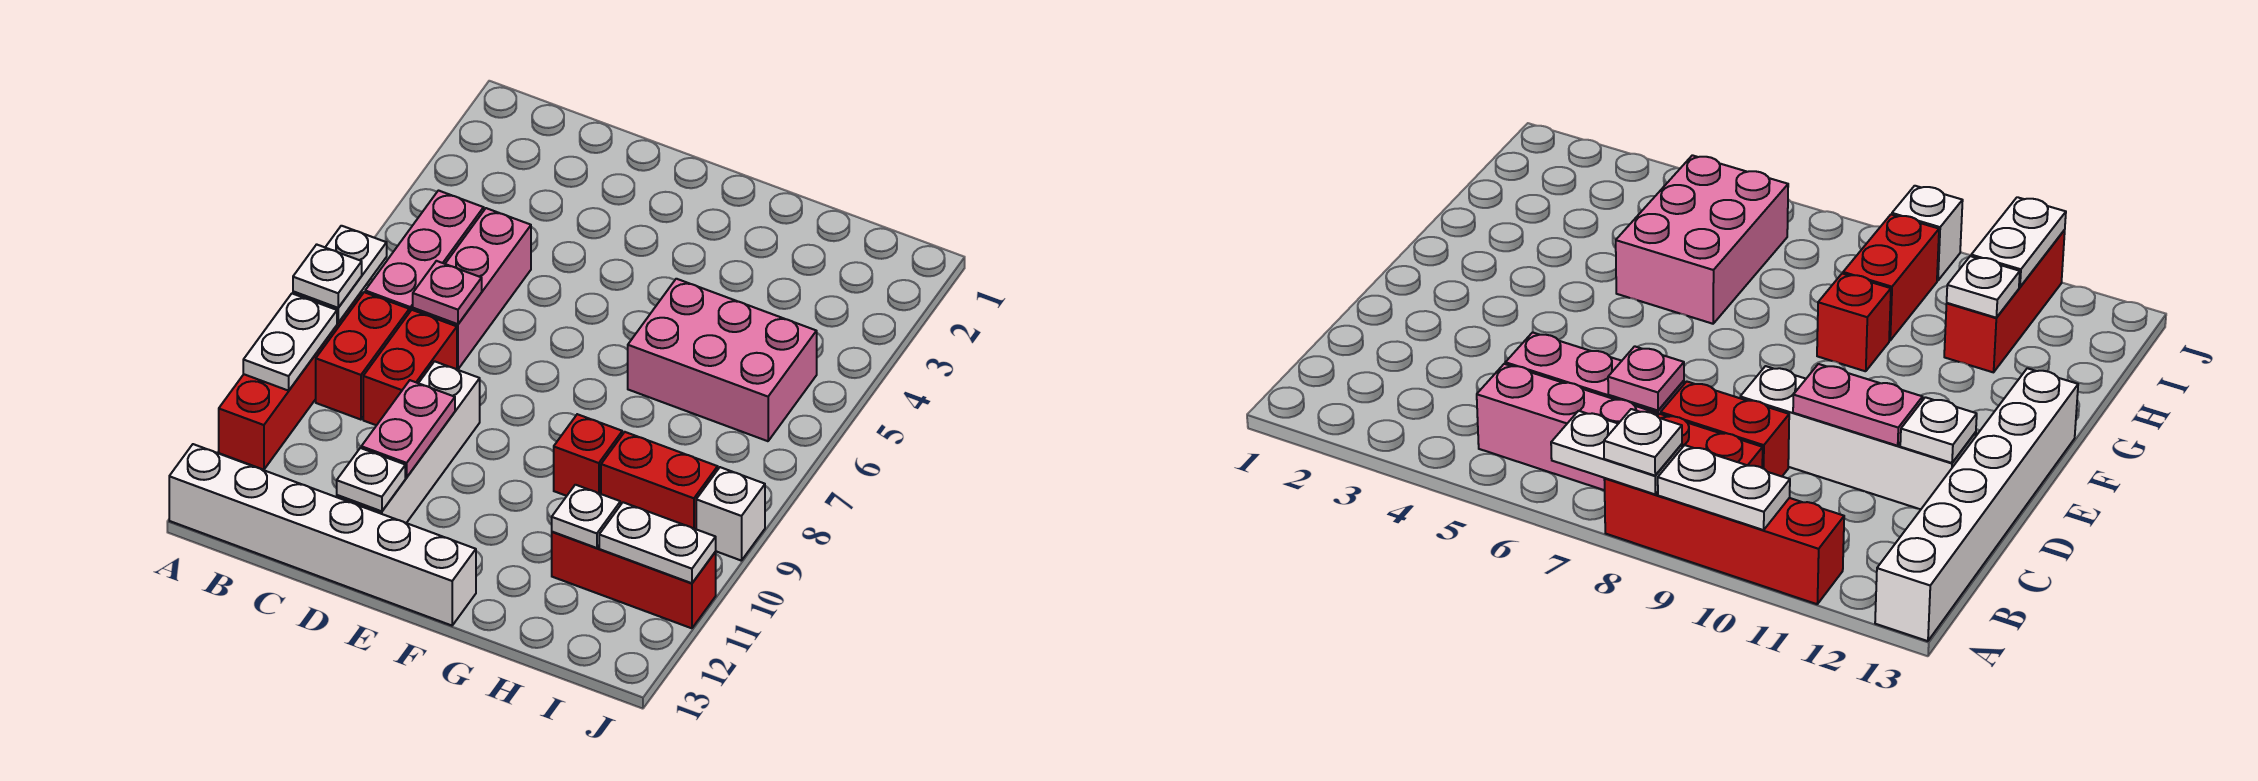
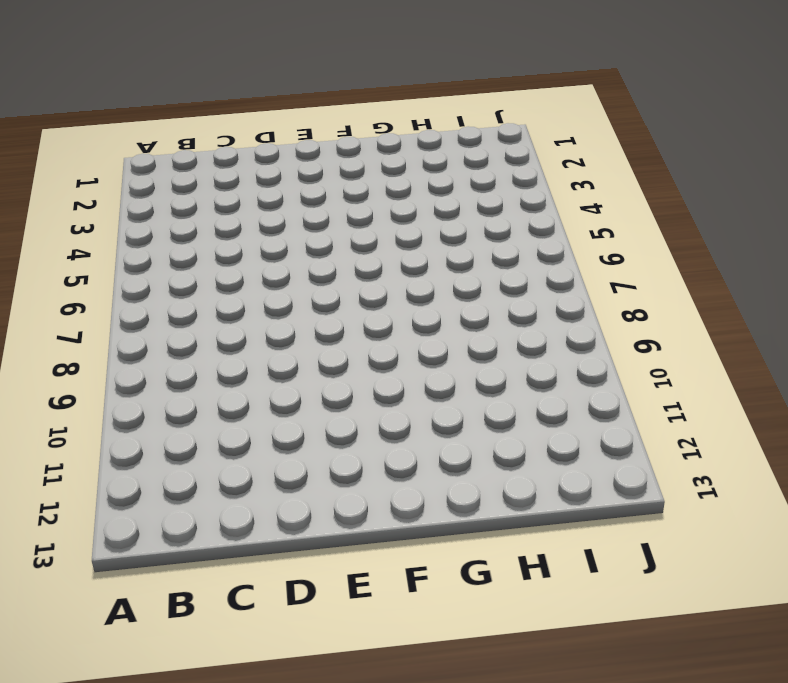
none -> red brick A8:A11 level 1
none -> white brick A13:F13 level 1
none -> pink brick B5:B7 level 1

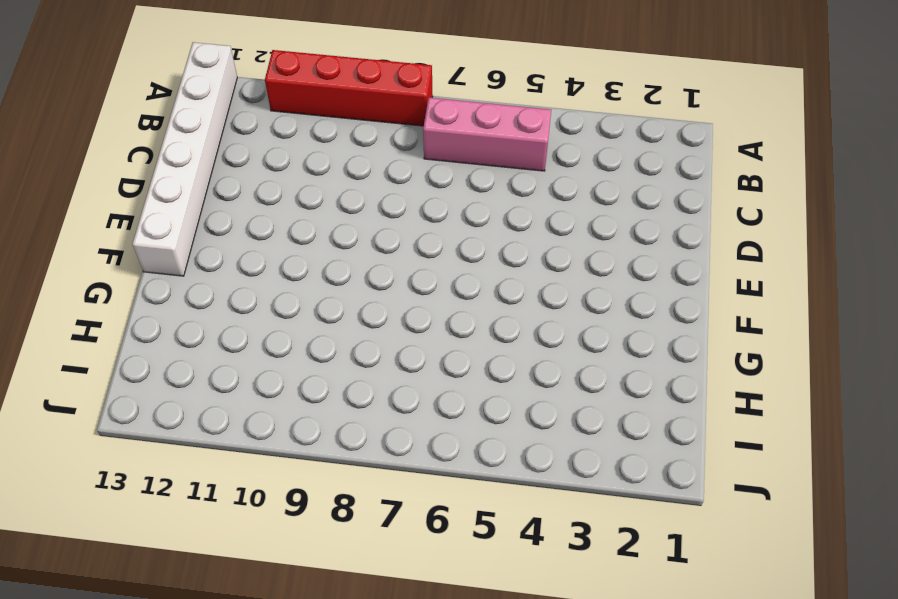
none -> red brick B8:B9 level 1
none -> pink brick C5:C7 level 1
none -> red brick C8:C9 level 1

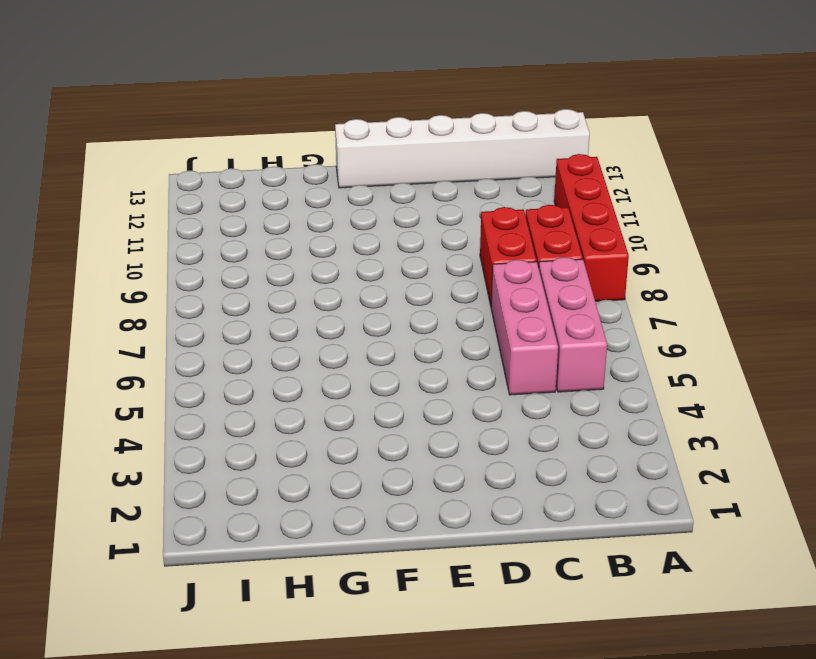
none -> white brick D9:D12 level 1
none -> pink brick G5:I6 level 1
none -> red brick G9 level 1

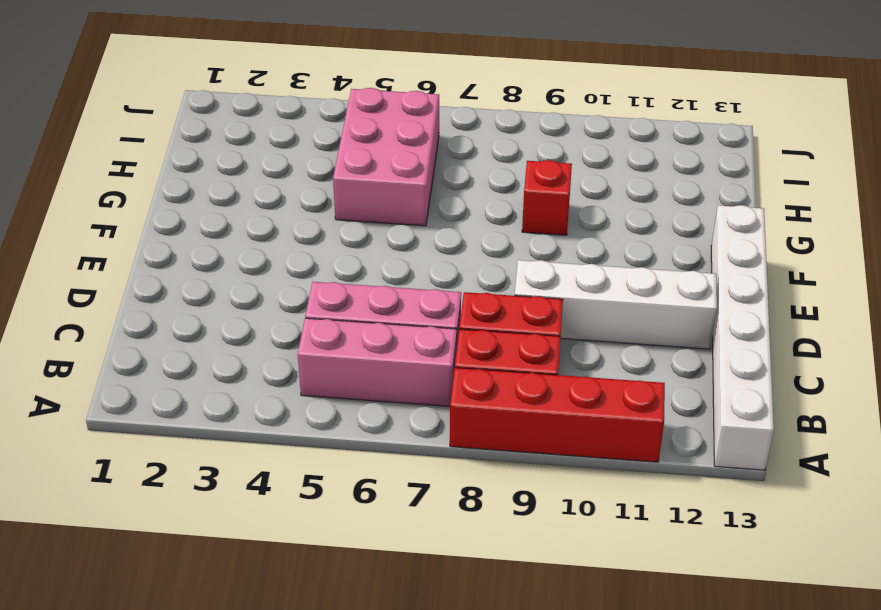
none -> red brick H9:I9 level 1
none -> red brick H11:J11 level 1
none -> white brick J9 level 1

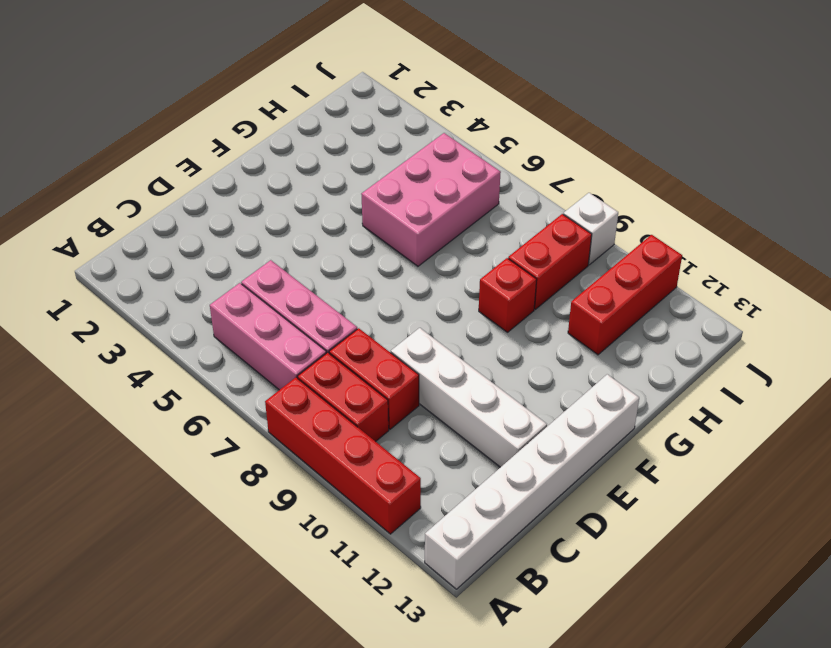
none -> white plate A7:A8 level 2
none -> white plate A9:A10 level 2
none -> pink plate C7 level 2

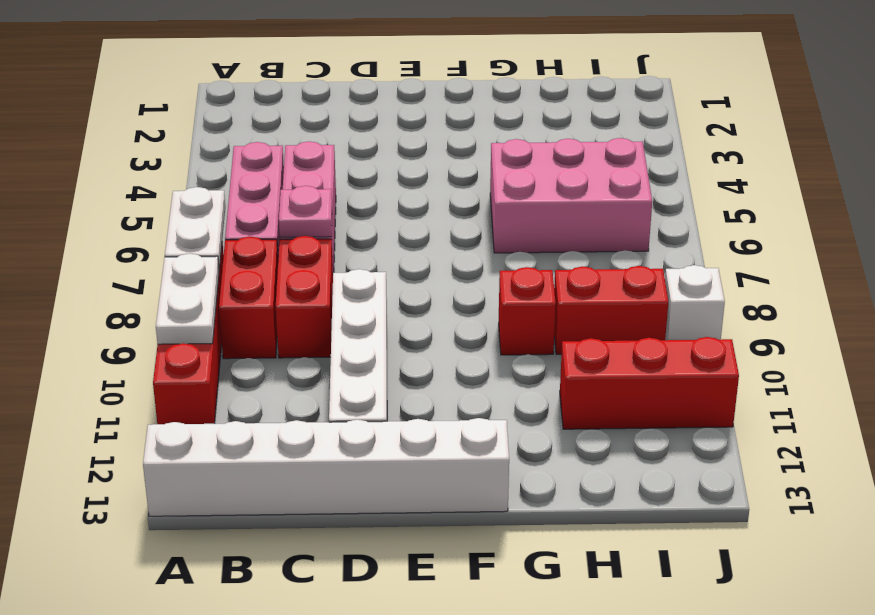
none -> pink plate D10:D11 level 2
none -> white plate D12 level 2
none -> white plate H11 level 2

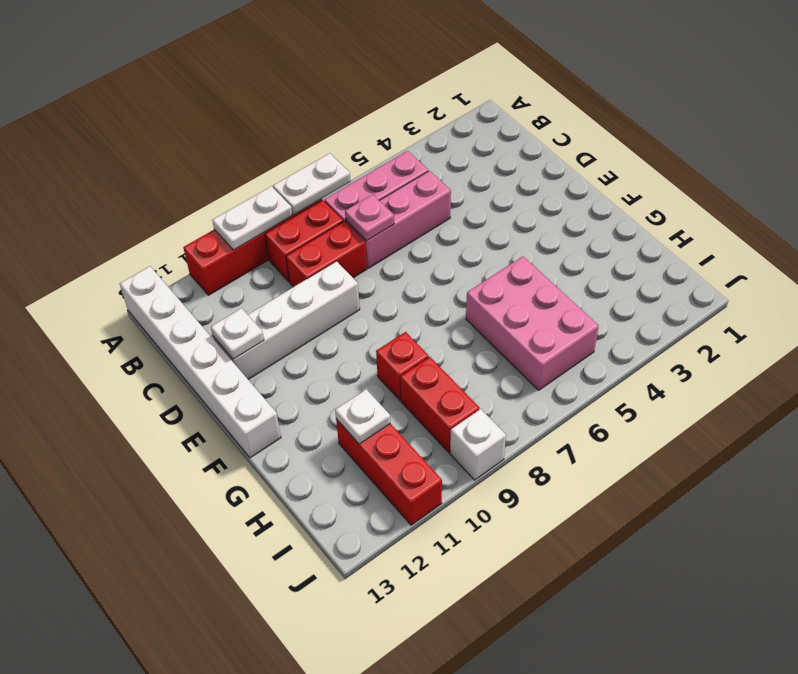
none -> pink plate D10:D11 level 2
none -> white plate I11:J11 level 2
none -> white plate A8 level 3

